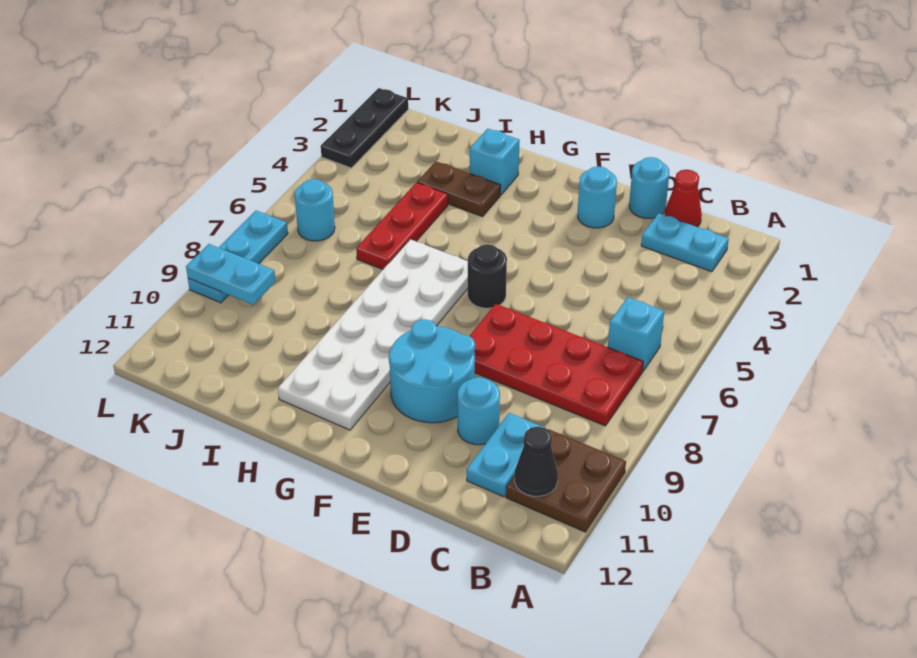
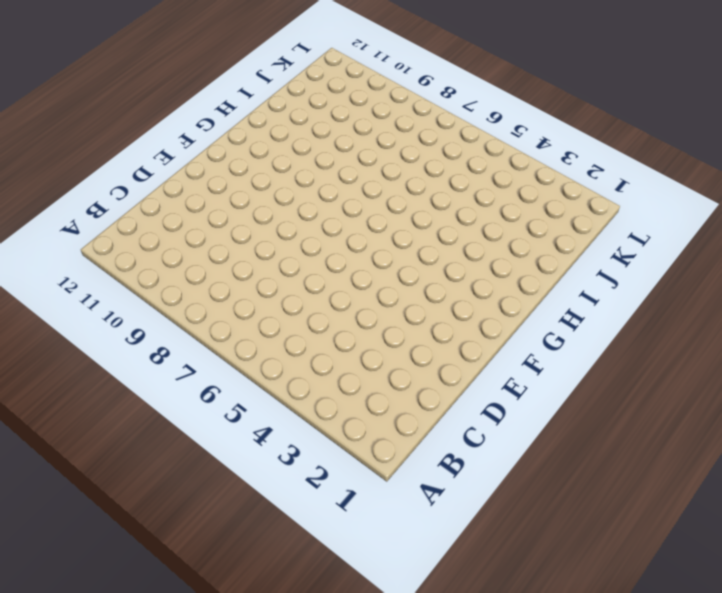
none -> brown plate A10:B11 level 1
none -> cyan plate B2:C2 level 1
none -> cyan brick B6 level 1

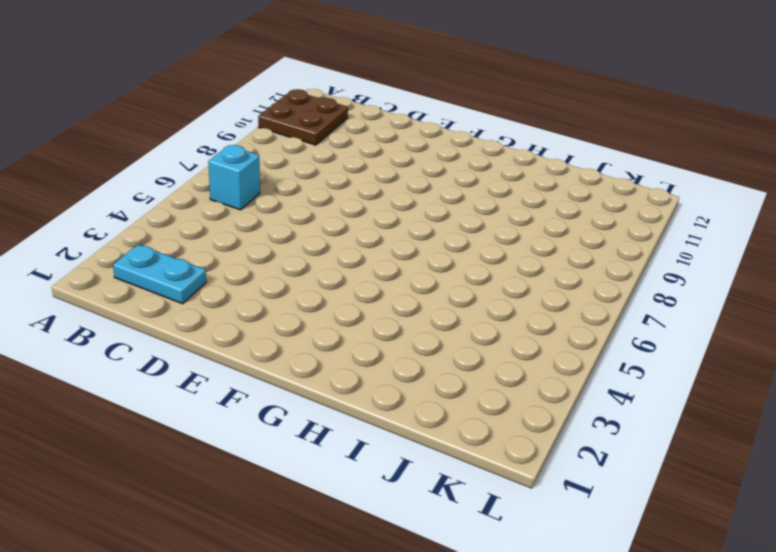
none -> red plate B7:E8 level 1
none -> red cone C1 level 1
none -> cyan plate C10:C11 level 1

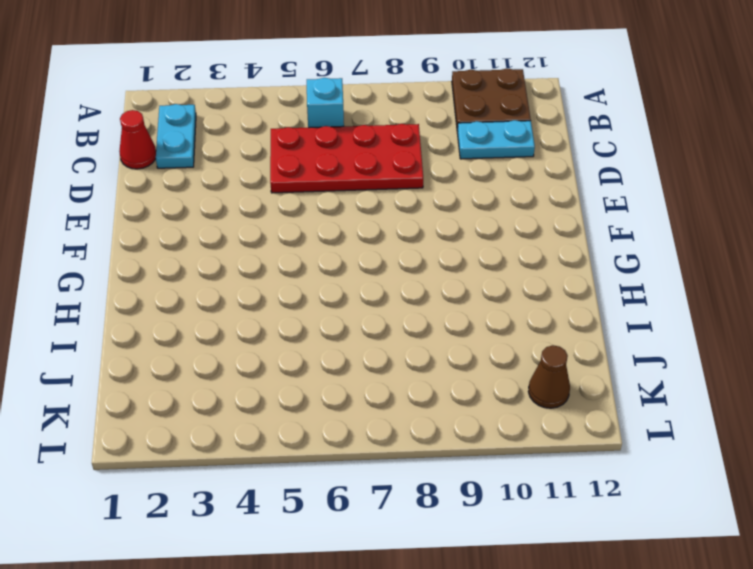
red plate C5:D8 level 1 -> red plate B7:E8 level 1
brown cone K11 level 1 -> none
none -> cyan round brick D1 level 1
none -> cyan round brick D10 level 1
none -> cyan round brick E2 level 1

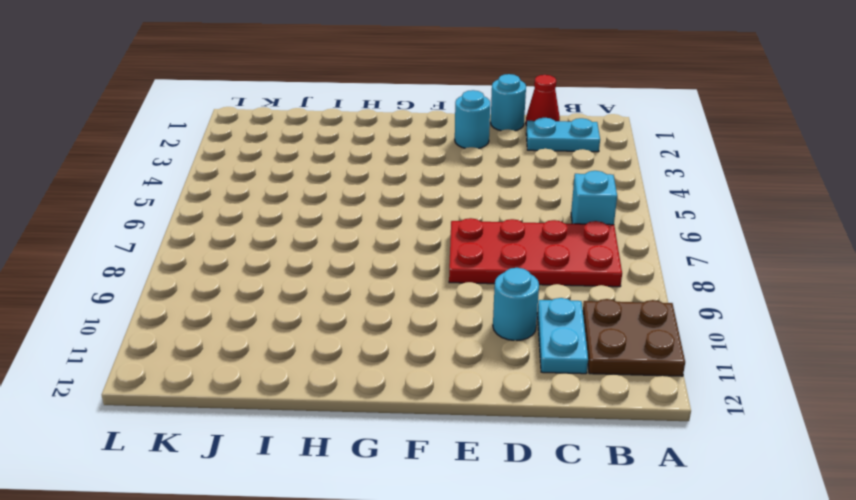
none -> cyan round brick E9:F10 level 1
none -> black round brick F6 level 1
none -> white plate G6:H11 level 1

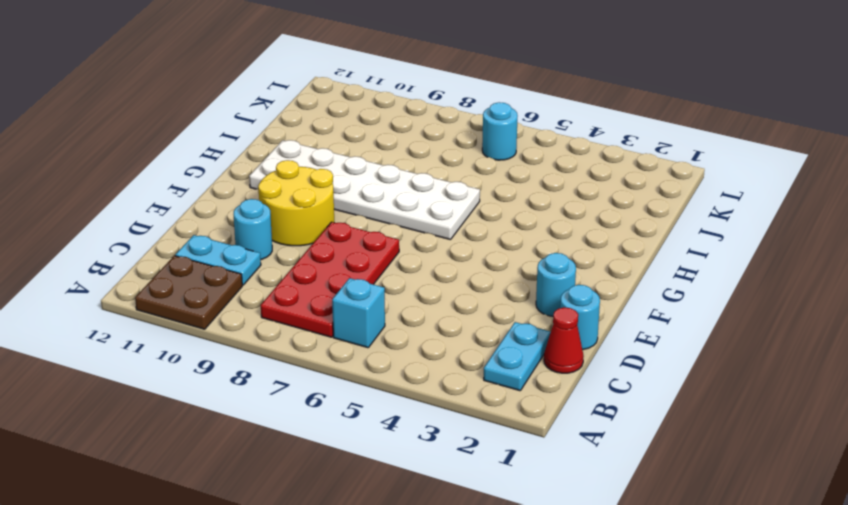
yellow round brick E9:F10 level 1 -> cyan round brick E9:F10 level 1
none -> black round brick F6 level 1
none -> cyan brick H2 level 1
none -> brown plate H3:I3 level 1

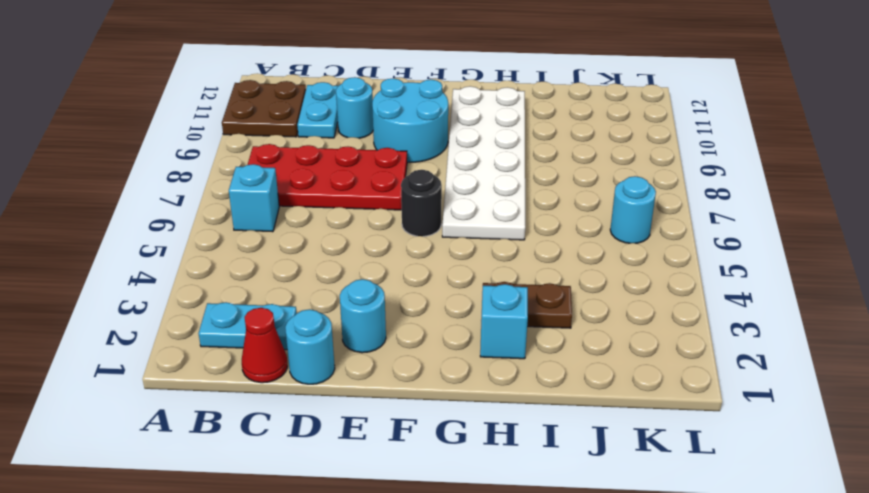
none -> red plate I4:I6 level 1
none -> black plate L1:L3 level 1
none -> cyan plate L7:L9 level 1

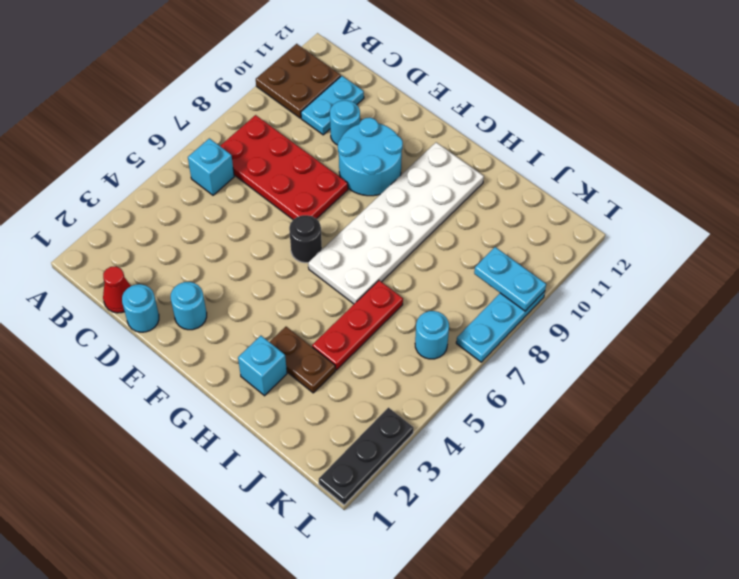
none -> cyan plate B2:C2 level 1
none -> black cone B11 level 2

